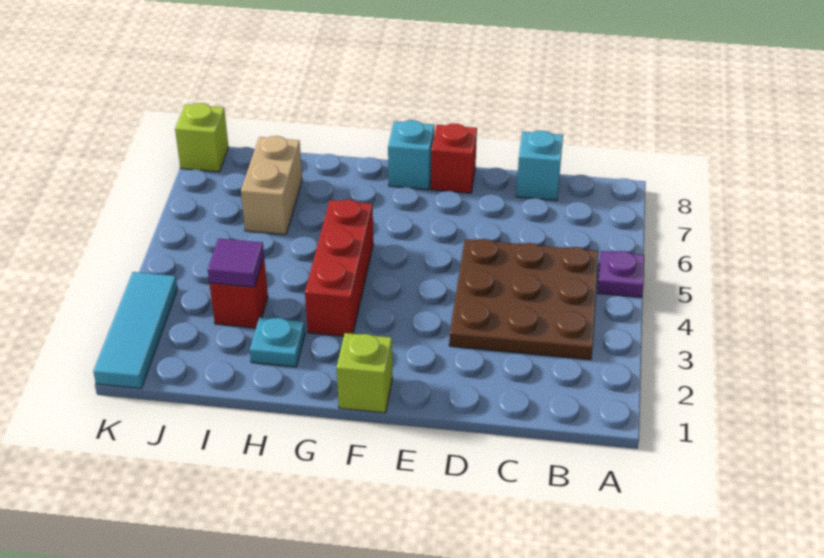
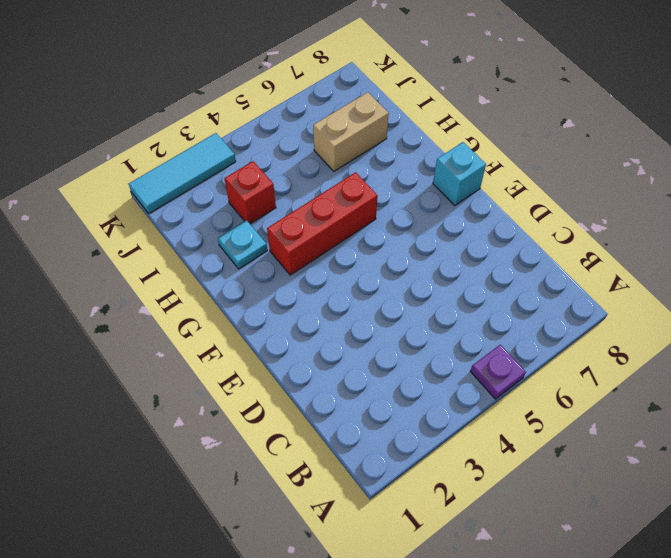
none -> brown plate B3:D5 level 1
none -> cyan brick C8 level 1
none -> red brick E8 level 1

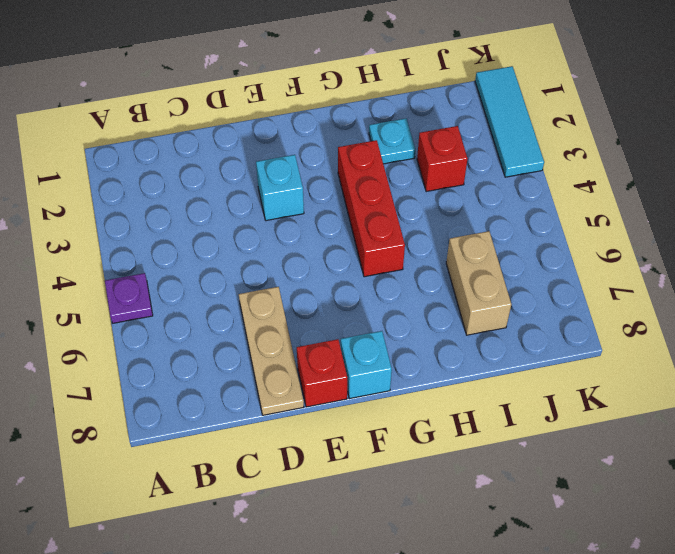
tan plate D6:D8 level 1 -> none
cyan brick E3 level 1 -> cyan brick C8 level 1
none -> brown plate B3:D5 level 1
none -> lime brick F1 level 1
none -> lime brick K8 level 1

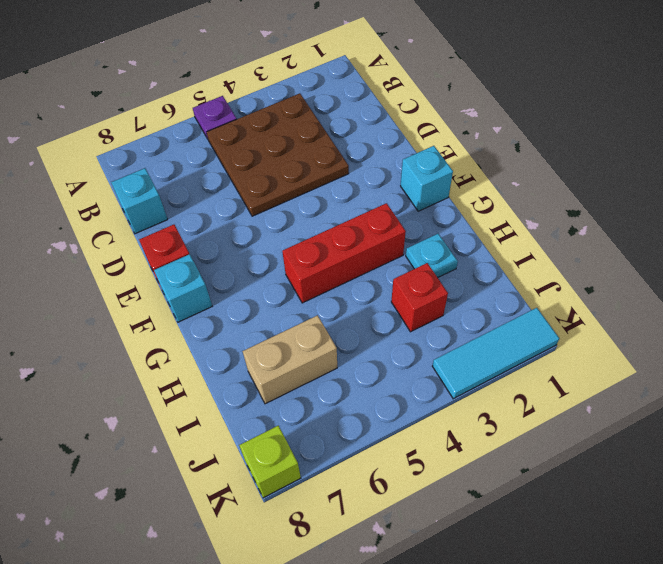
cyan brick F1 level 1 -> lime brick F1 level 1
none -> purple tile I3 level 2

